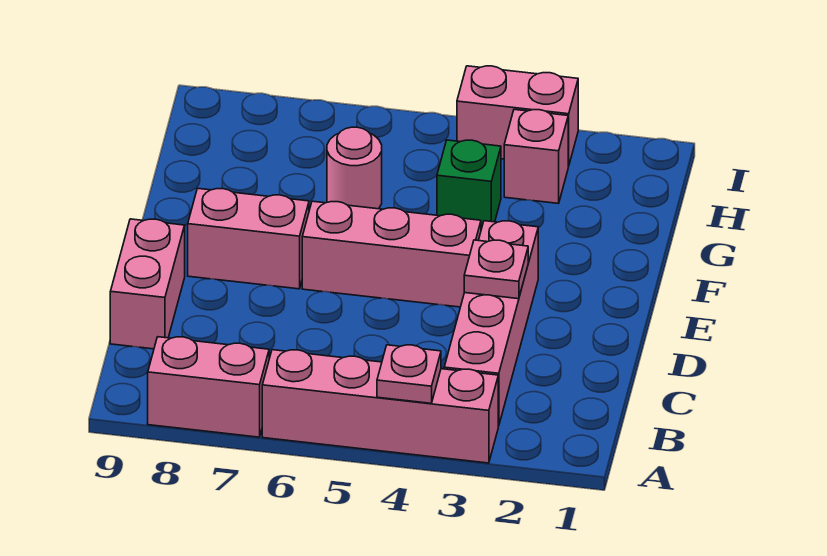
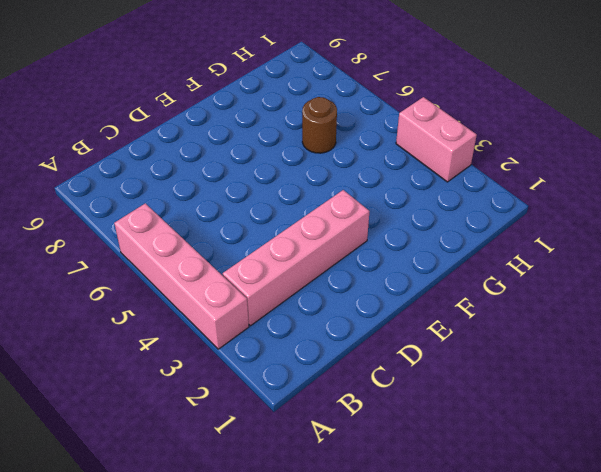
brown round brick G6 level 1 -> pink round brick G6 level 1
none -> pink brick A7:A8 level 1
none -> pink brick C9:D9 level 1
none -> pink brick E4:E6 level 1

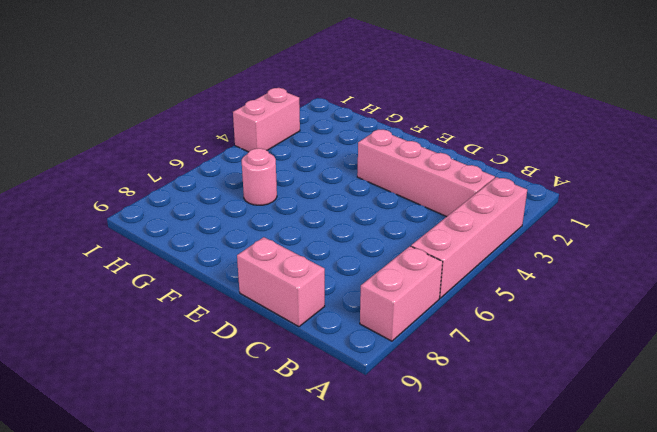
none -> pink brick E4:E6 level 1
none -> pink brick E7:E8 level 1
none -> green brick G4 level 1

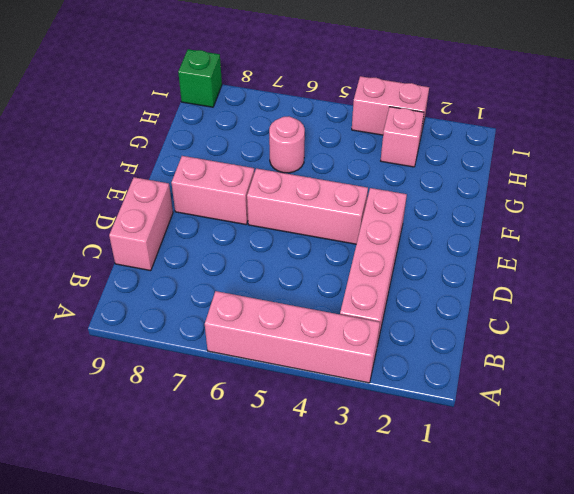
green brick I9 level 1 -> green brick G4 level 1
none -> pink brick A7:A8 level 1
none -> pink plate A4 level 2
none -> pink plate D3 level 2

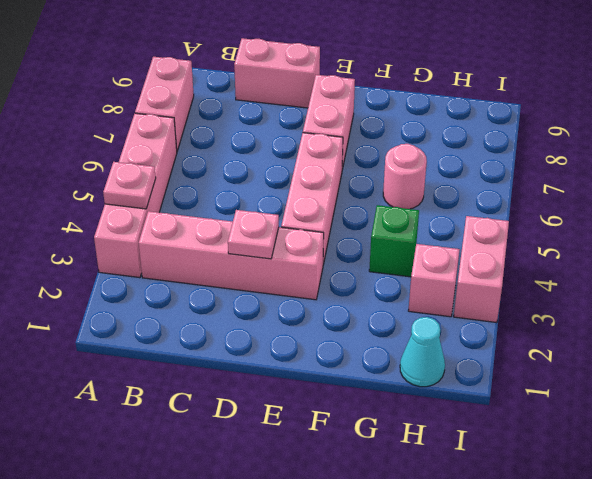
cyan cone H1 level 1 -> none

